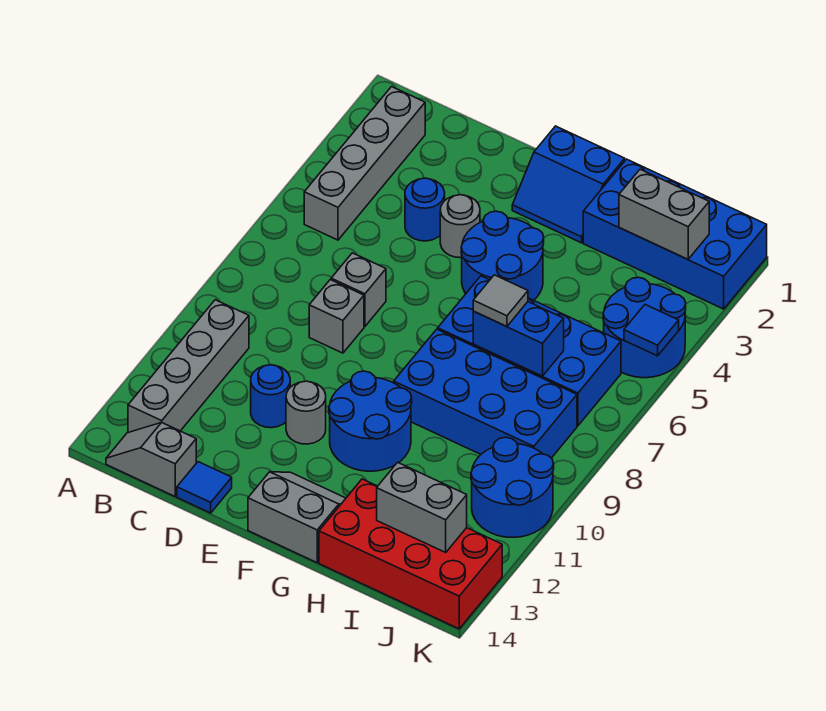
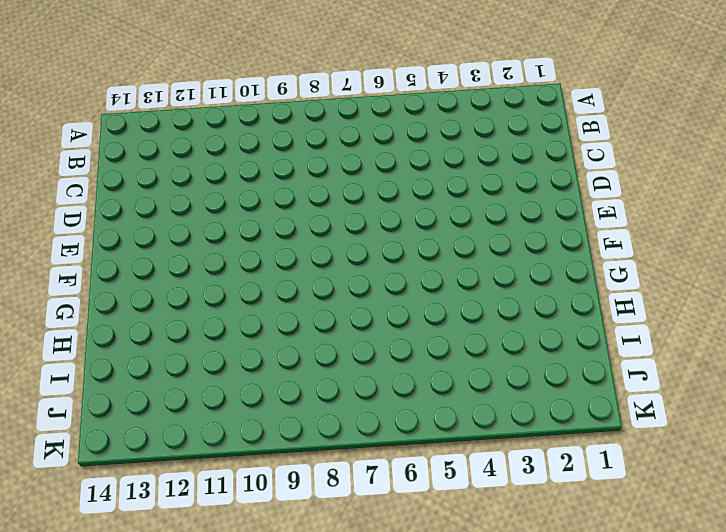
none -> grey brick B2:B5 level 1
none -> grey brick B10:B13 level 1
none -> grey slope B14:C14 level 1 top C

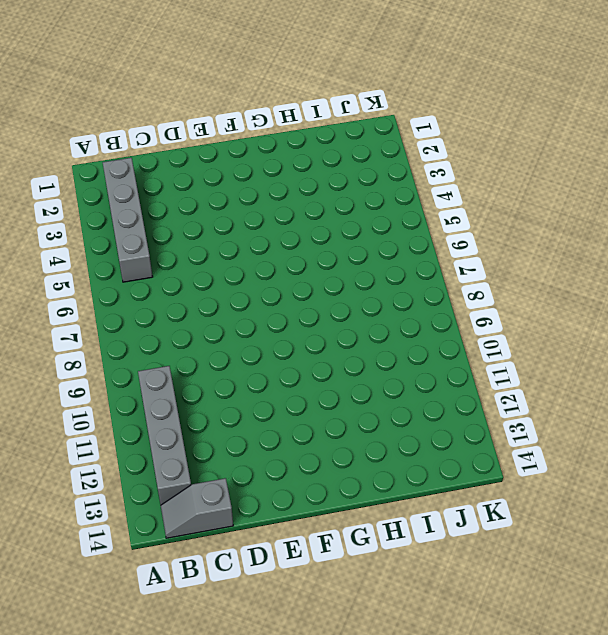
none -> blue round brick D4 level 1
none -> grey brick D7 level 1
none -> grey brick D8 level 1

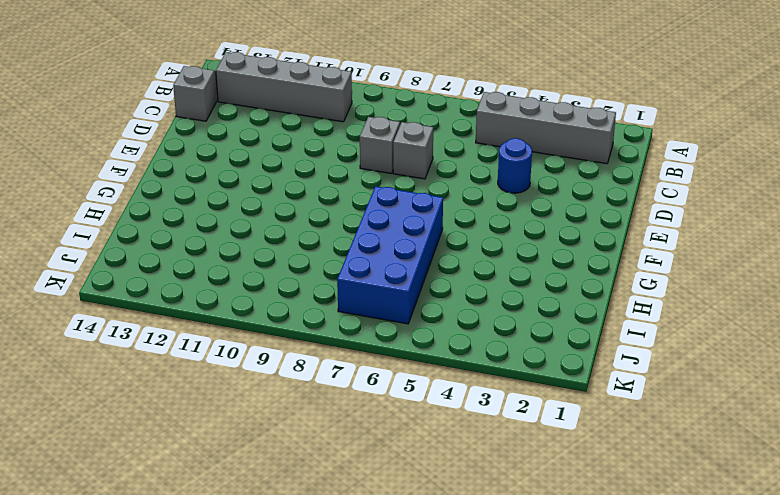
none -> blue round brick D11 level 1
none -> blue tile D14 level 1
none -> grey round brick E4 level 1

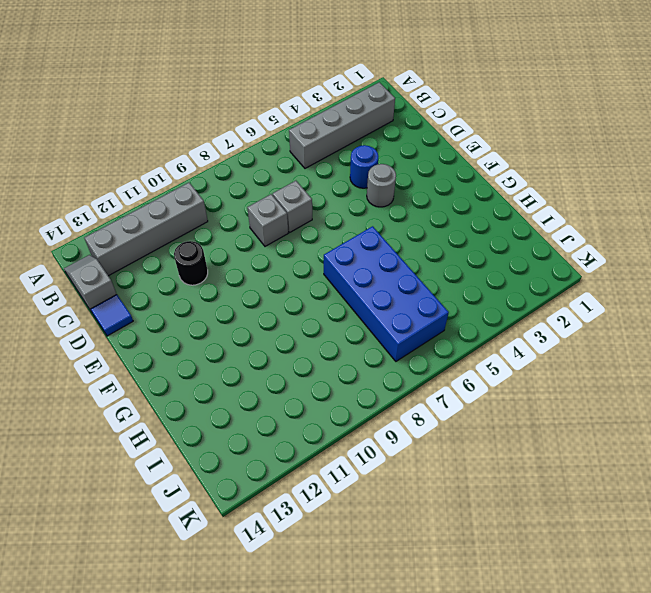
black round brick D11 level 1 -> blue round brick D11 level 1
none -> grey round brick E11 level 1
none -> blue slope F1:G2 level 1 top 1
none -> blue round brick F4:G5 level 1

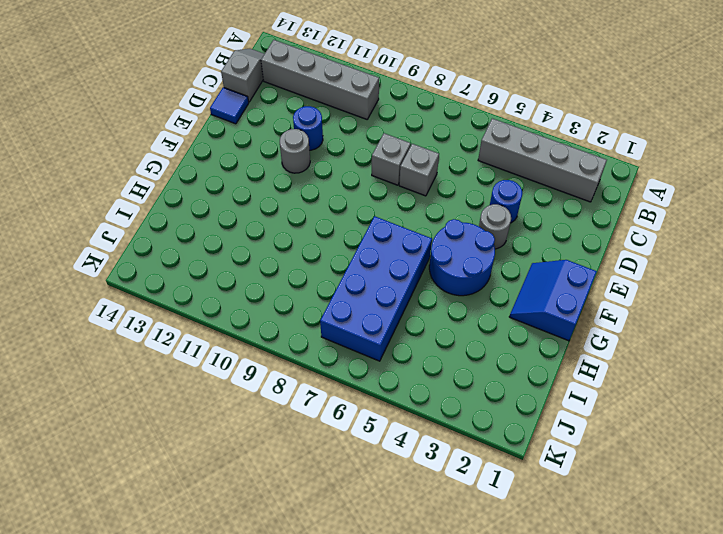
none -> blue round brick F10:G11 level 1
none -> grey slope F13:G14 level 1 top 14
none -> blue brick G8:J9 level 1

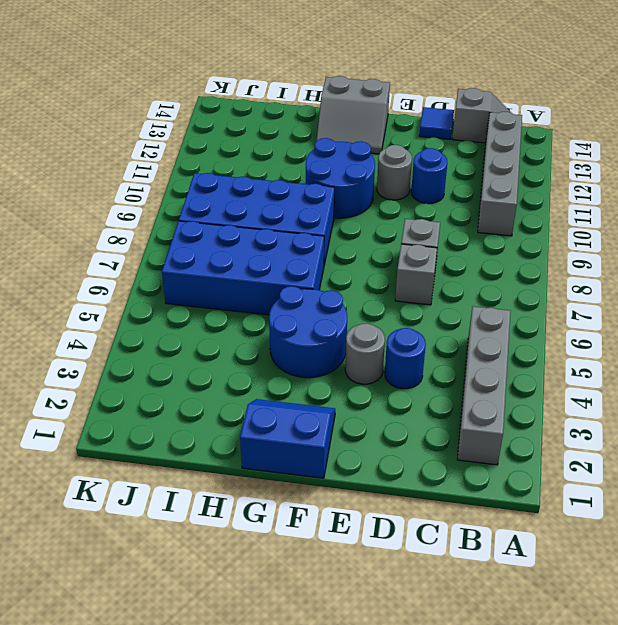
none -> blue brick H1:K2 level 1
none -> red brick H13:K14 level 1
none -> blue round brick J4:K5 level 1

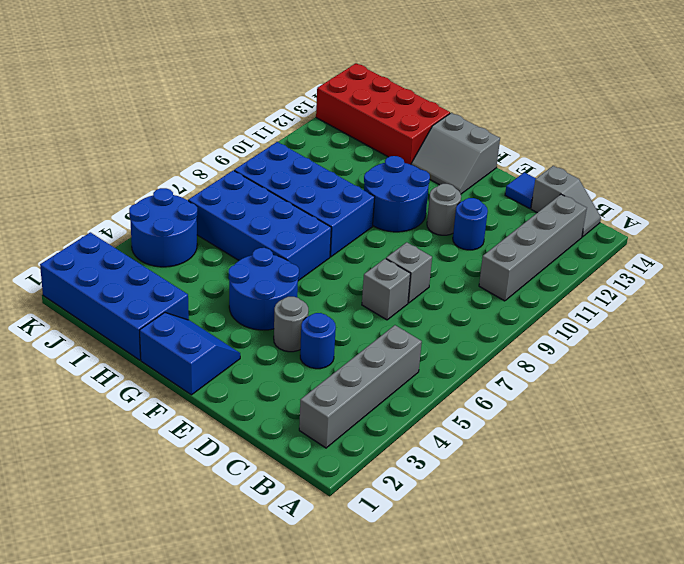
none -> blue round brick J10:K11 level 1
none -> blue brick H7:I7 level 2
none -> grey brick I2:J2 level 2

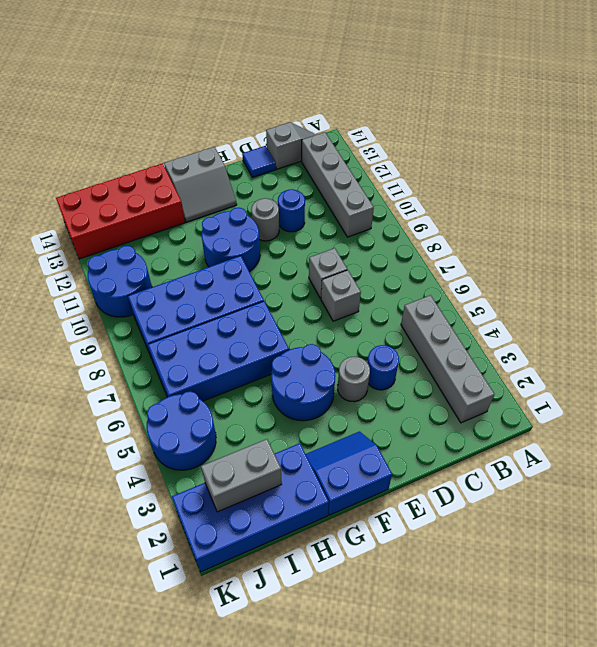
none -> blue brick H7:I7 level 2
none -> grey brick I13:J13 level 2
none -> blue tile K5 level 2

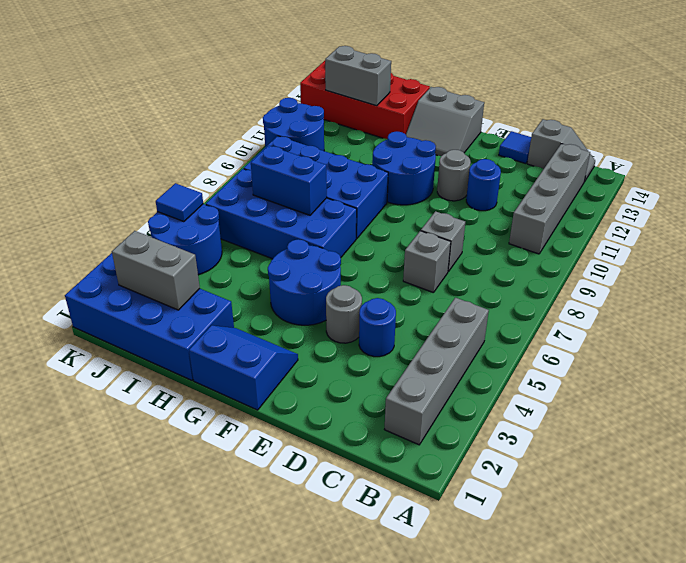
none -> grey tile H7 level 3

